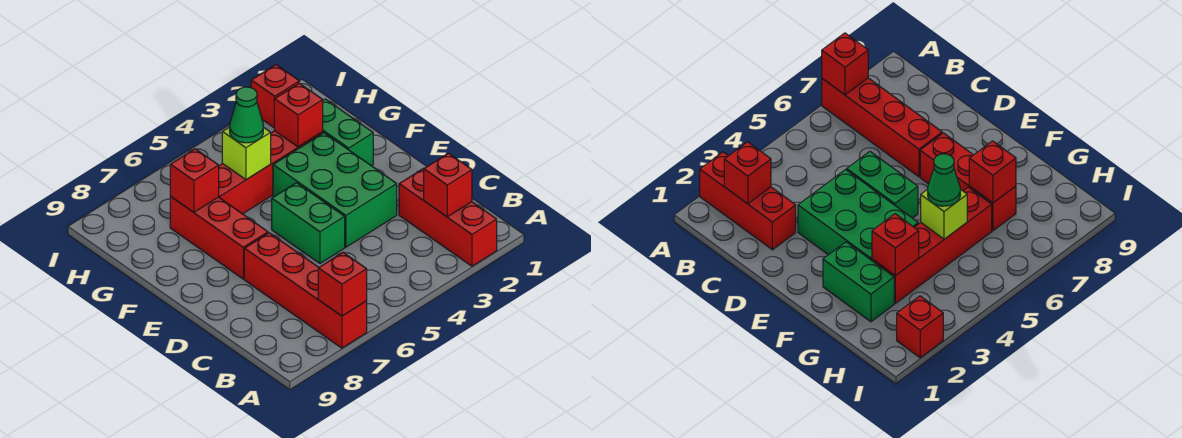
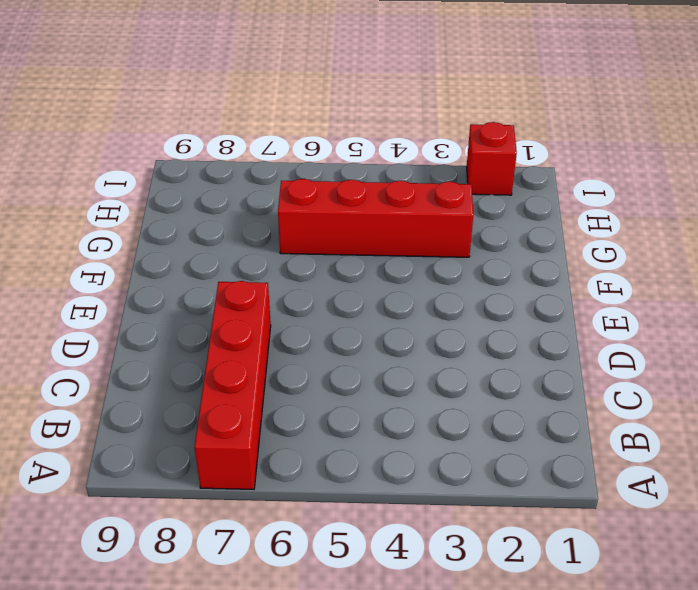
none -> red brick A2:C2 level 1
none -> green brick D3:F4 level 1
none -> green brick D5:E5 level 1

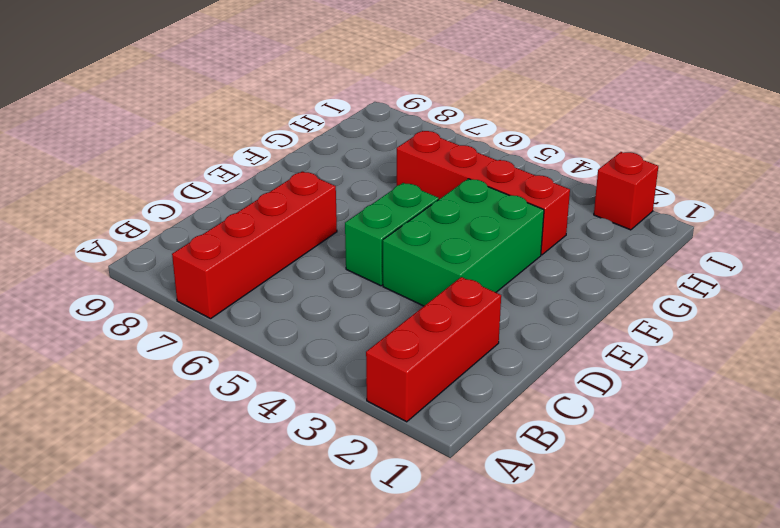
none -> red brick E7:G7 level 1
none -> green brick F2:G2 level 1
none -> red brick A7 level 2

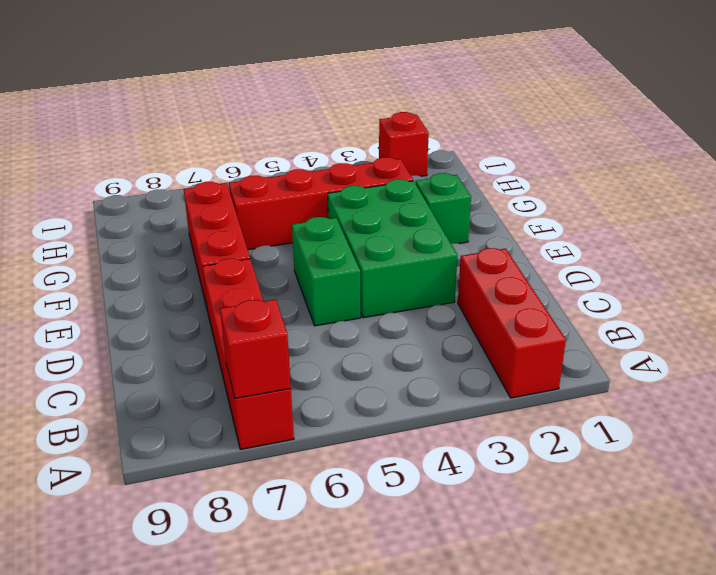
green brick F2 level 1 -> green brick F2:G2 level 1
none -> red brick B2 level 2
none -> red brick G3 level 2
none -> lime brick G5 level 2

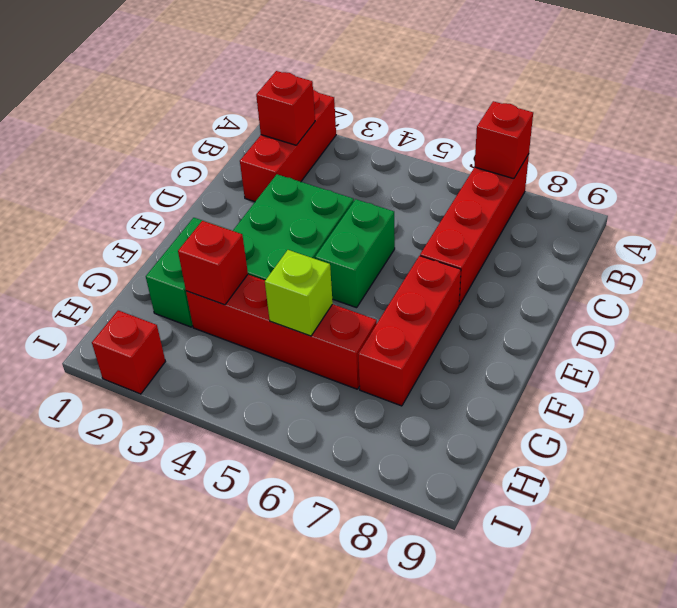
none -> red brick G7 level 2
none -> green cone G5 level 3

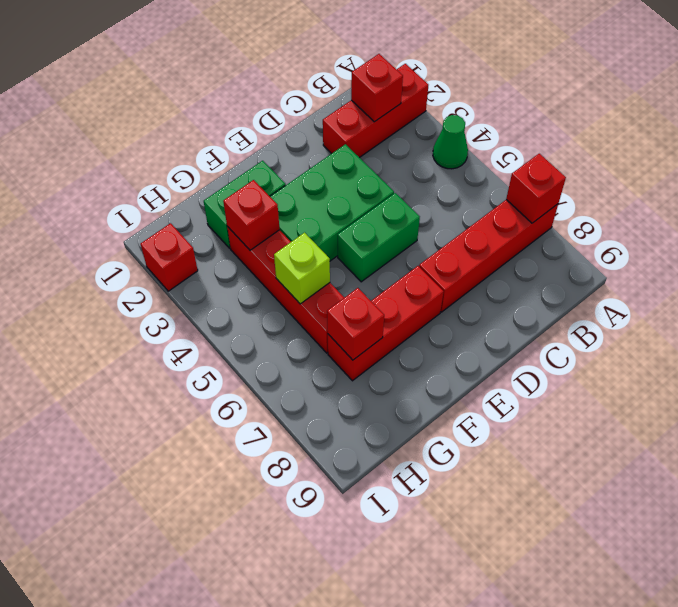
green cone A4 level 1 -> green cone G5 level 3

